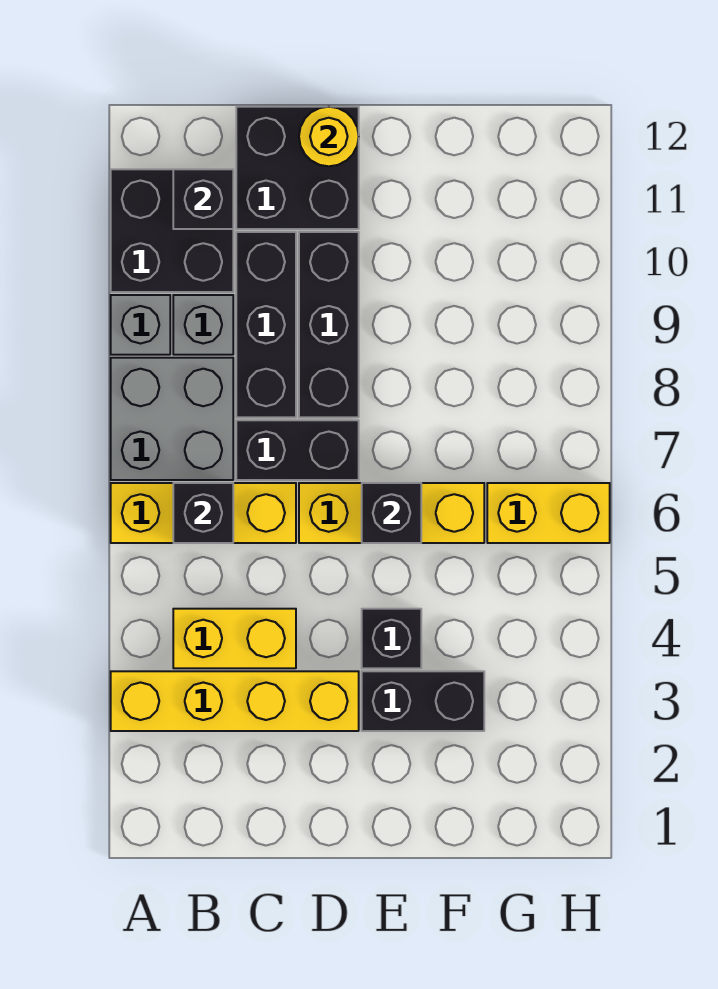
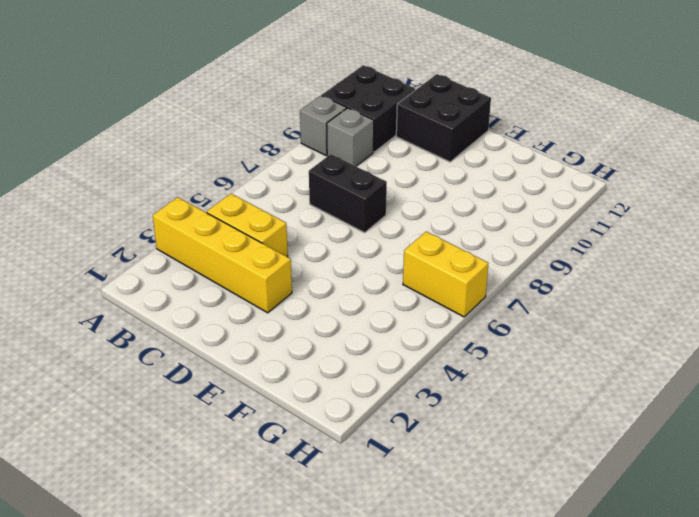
none -> yellow brick A6:C6 level 1
none -> grey brick A7:B8 level 1
none -> black brick C8:C10 level 1

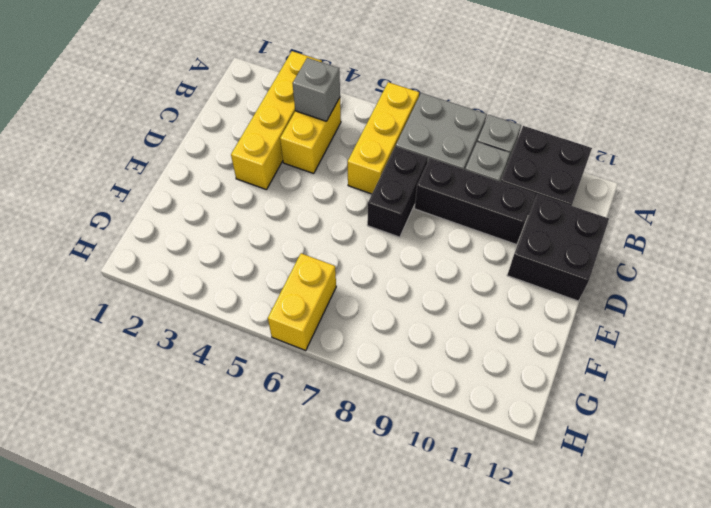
grey brick B4 level 2 -> none
none -> yellow brick D6:F6 level 1
none -> black brick D8:D10 level 1
none -> black brick E3:F3 level 1

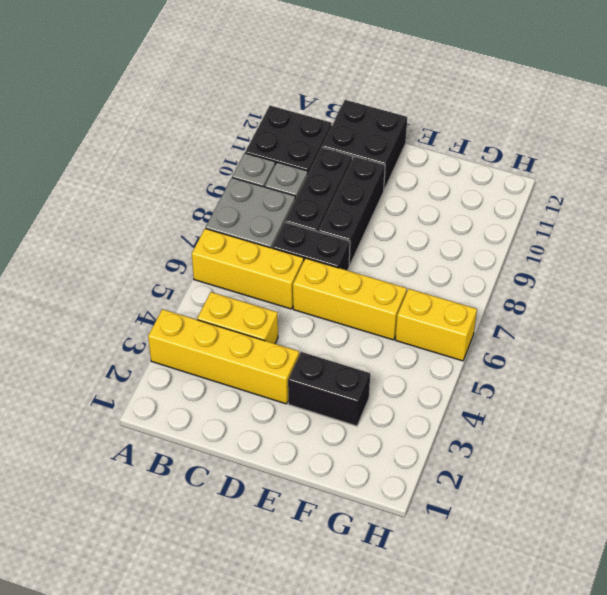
none -> black brick E4 level 1
none -> black brick B6 level 2
none -> black brick B11 level 2

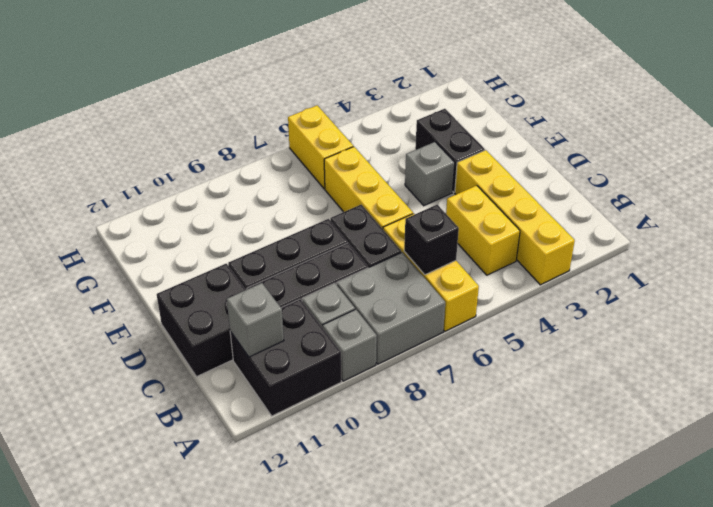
grey brick B11 level 2 -> black brick B11 level 2
grey brick E4 level 1 -> black brick E4 level 1
none -> yellow round brick D12 level 2
none -> black brick E6 level 2

